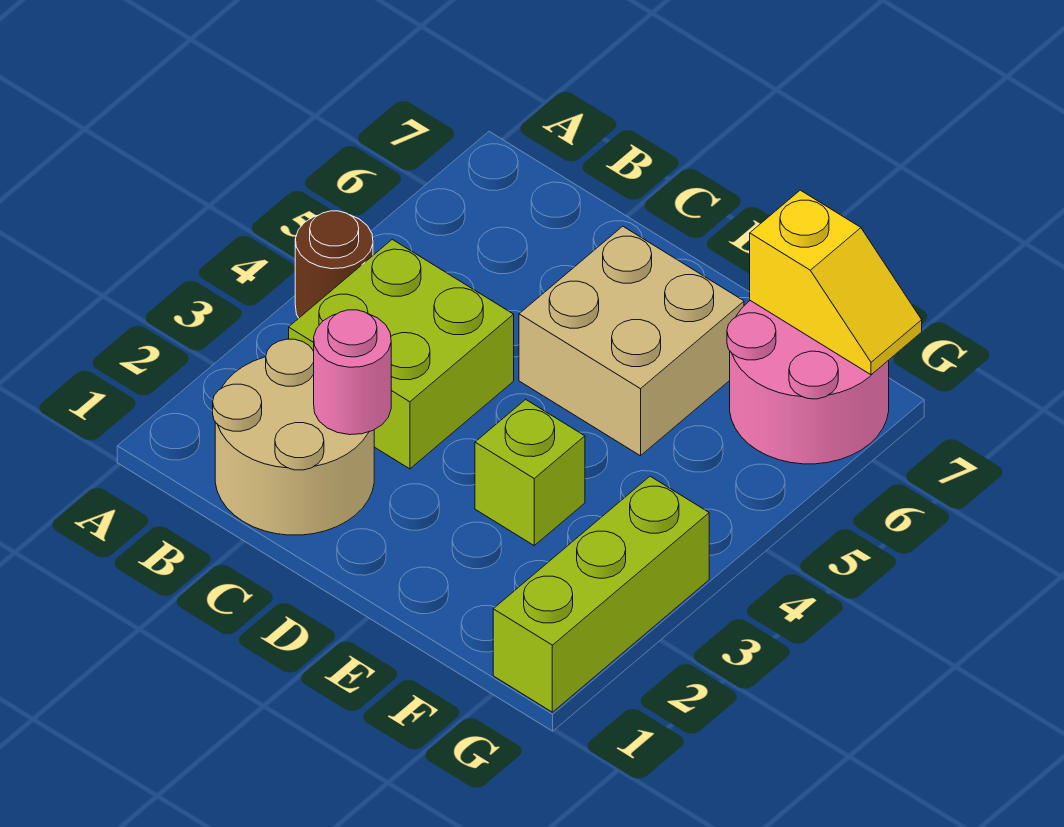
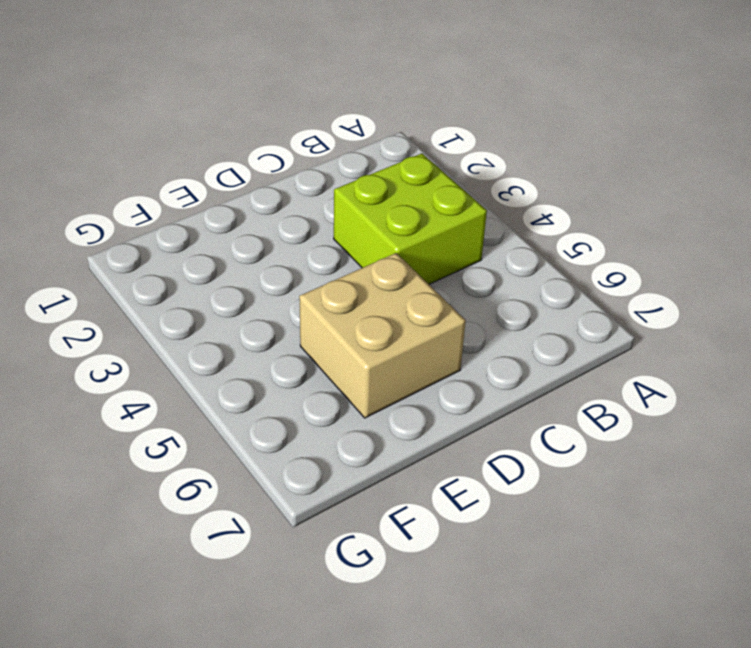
none -> brown round brick A4 level 1
none -> tan round brick B1:C2 level 1

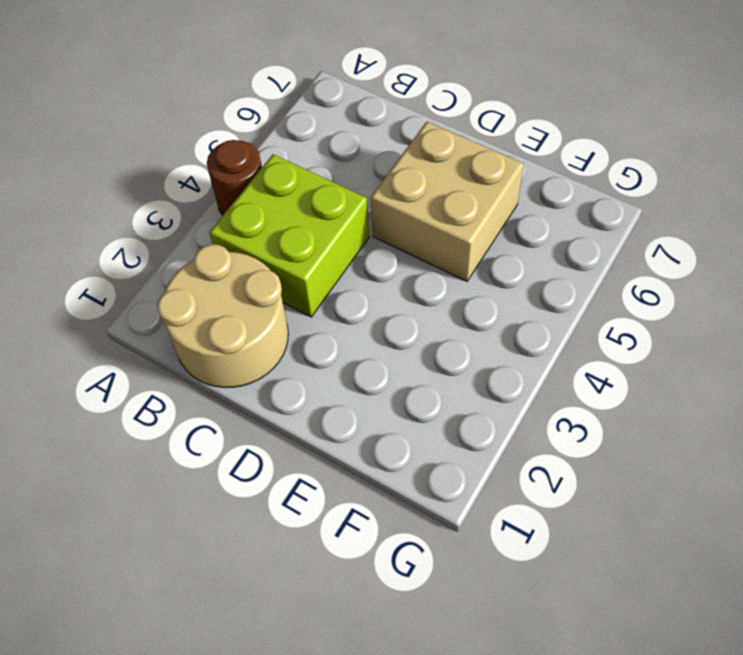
none -> lime brick E3 level 1
none -> pink round brick F6:G7 level 1

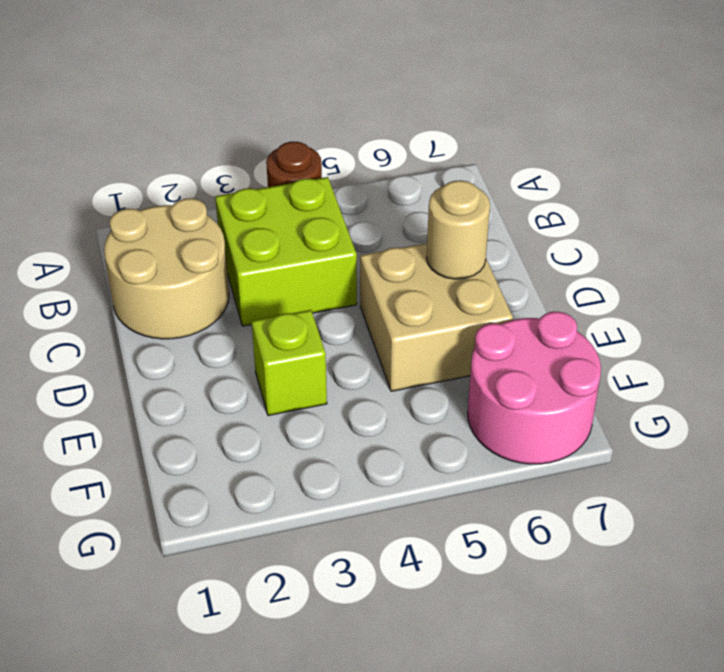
tan round brick D6 level 2 -> none
none -> lime brick G1:G3 level 1
none -> pink round brick C2 level 2

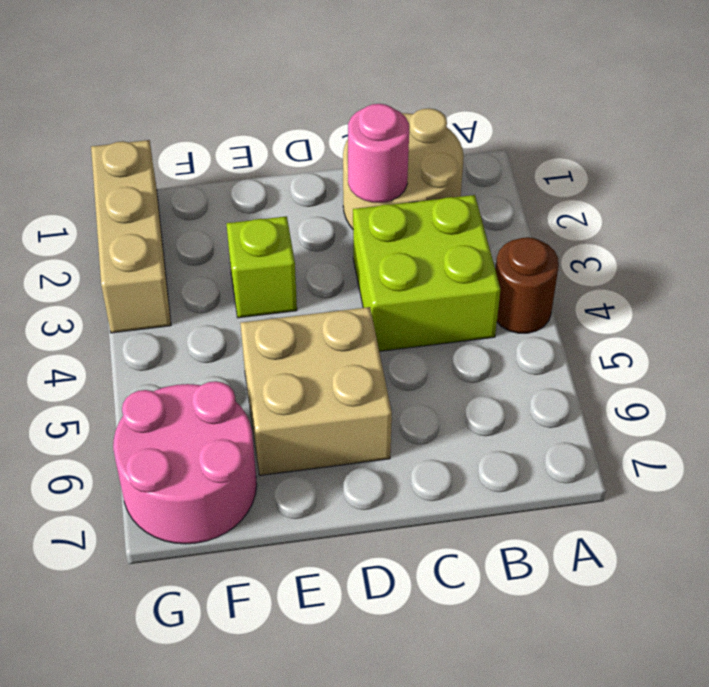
tan brick G1:G3 level 1 -> lime brick G1:G3 level 1
none -> yellow slope F7:G7 level 2 top F

